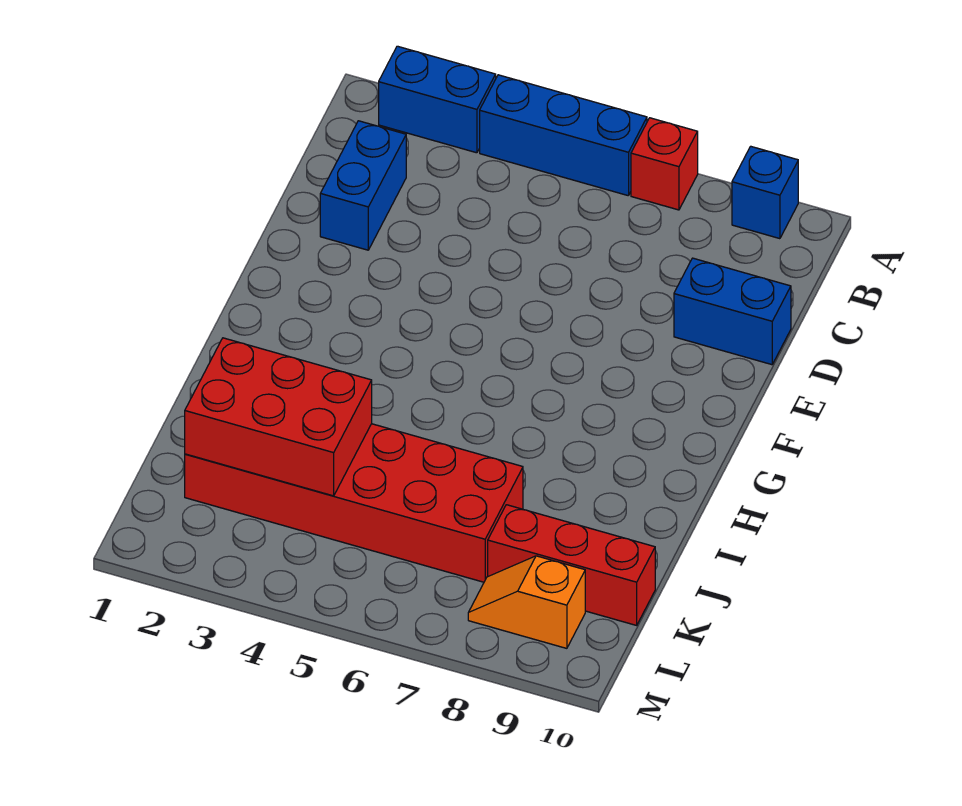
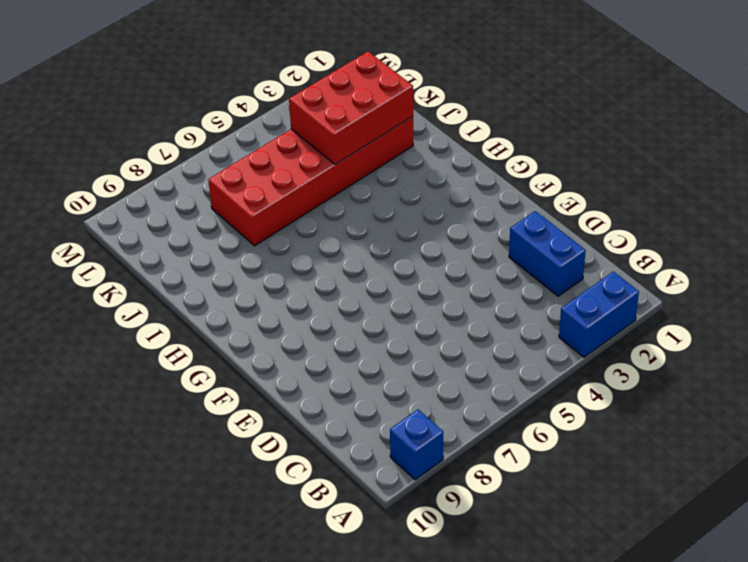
none -> blue brick A4:A6 level 1
none -> red brick A7 level 1

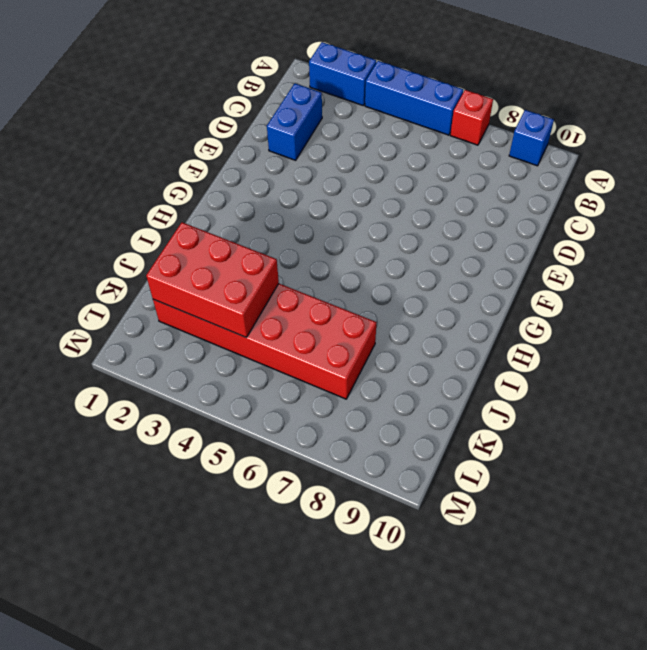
none -> blue brick D9:D10 level 1
none -> red brick K8:K10 level 1

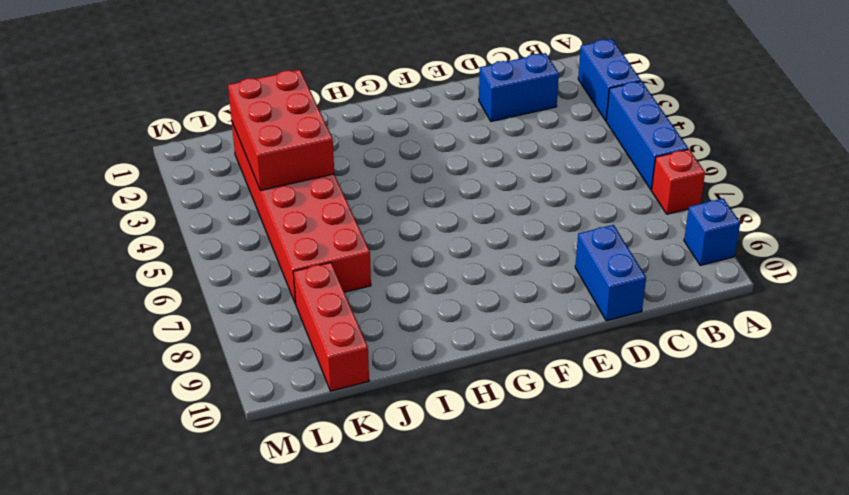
none -> orange slope L8:L9 level 1 top 9

